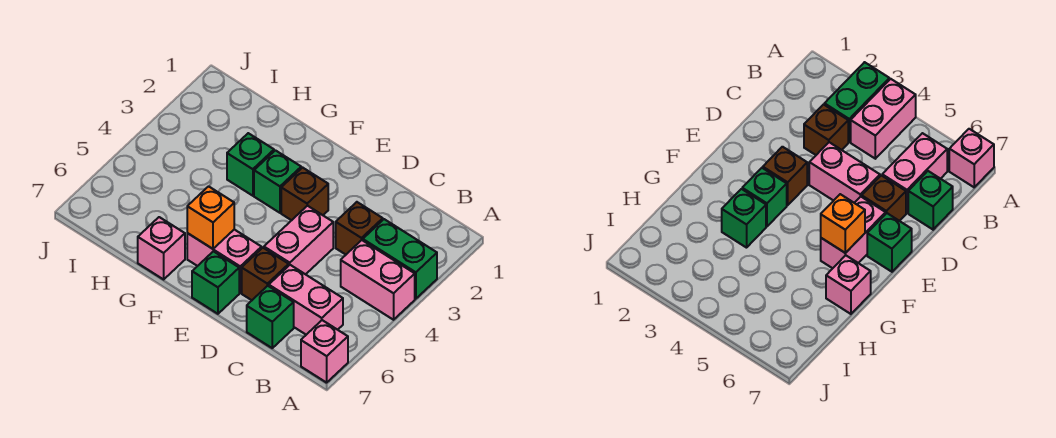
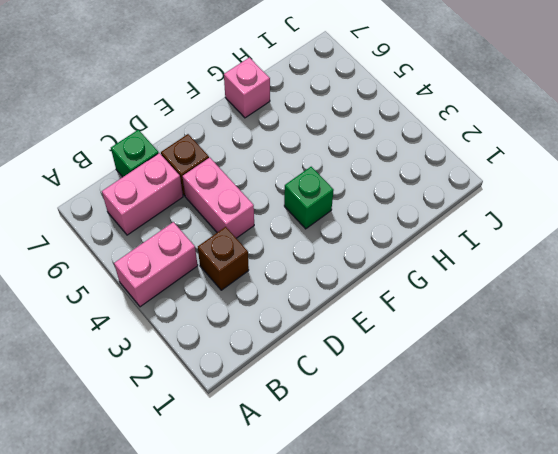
none -> green brick A3:B3 level 1
none -> pink brick A7 level 1
none -> brown brick E3 level 1

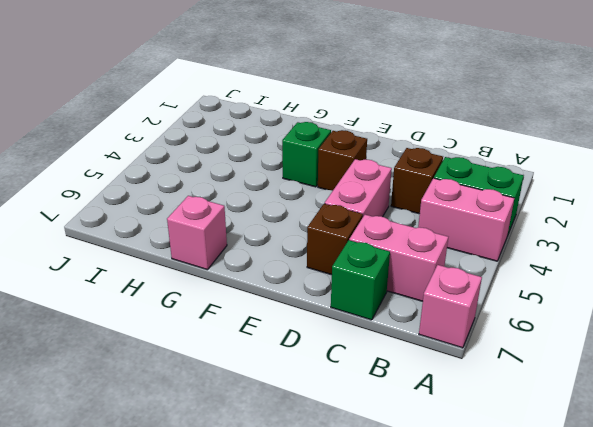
none -> pink brick E6:F6 level 1
none -> green brick E7 level 1
none -> green brick G3 level 1

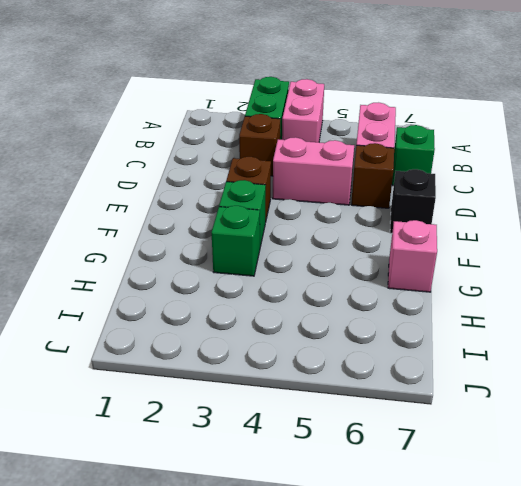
black brick E7 level 1 -> green brick E7 level 1
none -> pink brick A7 level 1
none -> pink brick E6:F6 level 1
none -> orange brick F6 level 2

